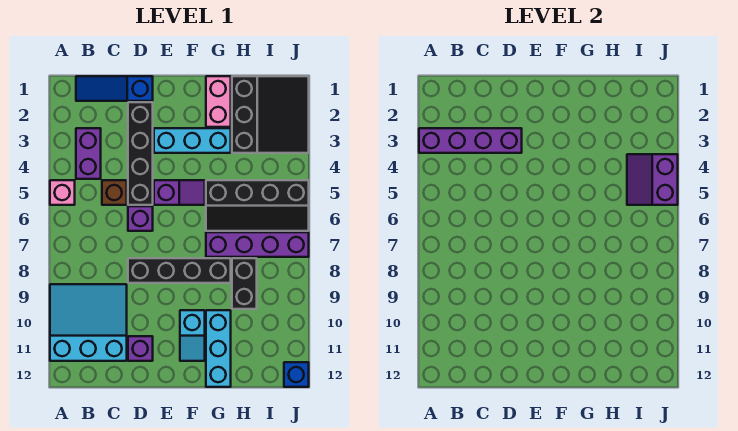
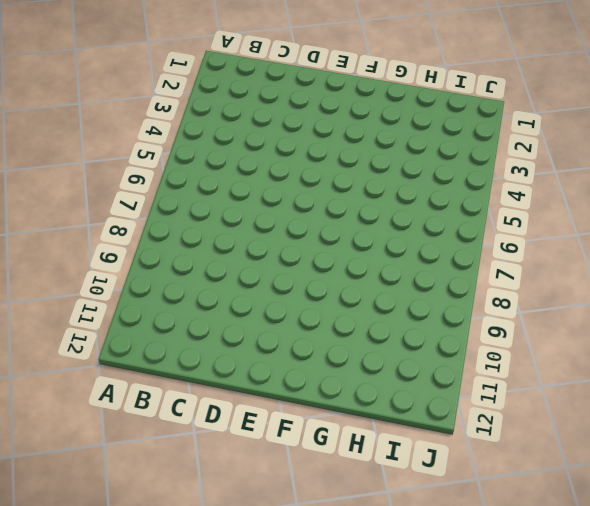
none -> pink brick A5 level 1
none -> cyan slope A9:C11 level 1 top 11
none -> blue slope B1:D1 level 1 top D

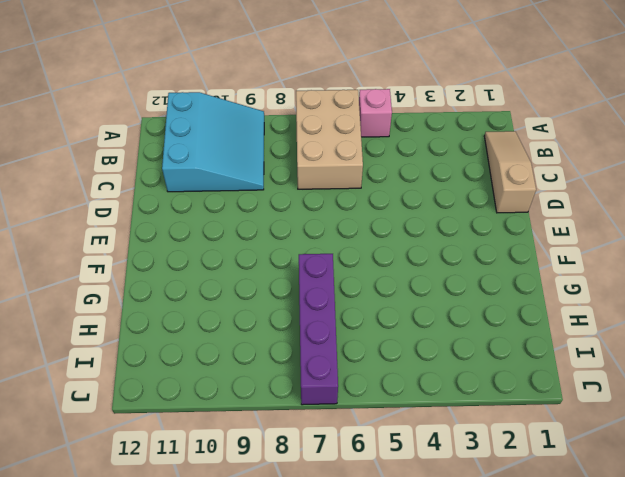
tan brick A6:C7 level 1 -> none
tan slope B1:D1 level 1 top D -> blue slope B1:D1 level 1 top D
none -> purple brick B3:B4 level 1
none -> brown brick C5 level 1
none -> black brick D2:D5 level 1

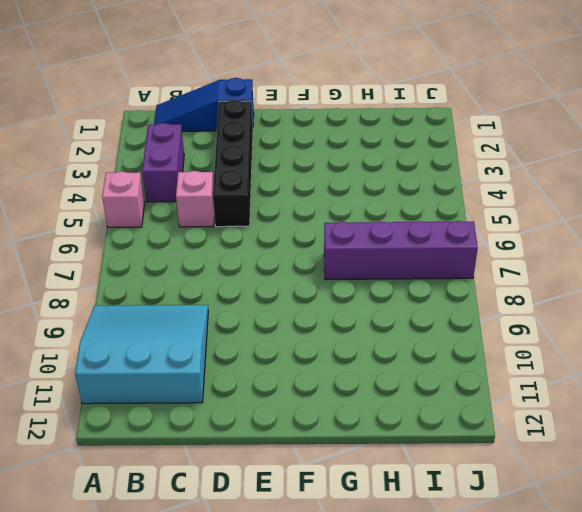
pink brick C5 level 1 -> brown brick C5 level 1
none -> purple brick D6 level 1
none -> black brick D8:G8 level 1
none -> purple brick D11 level 1

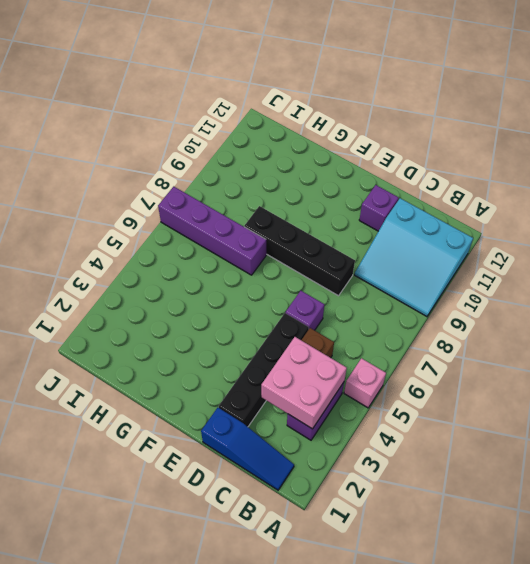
pink brick B3:C4 level 2 -> purple brick A3:D3 level 2
none -> cyan brick E3:G3 level 1
none -> purple slope E5:F5 level 1 top E
none -> cyan slope F10:F11 level 1 top 10

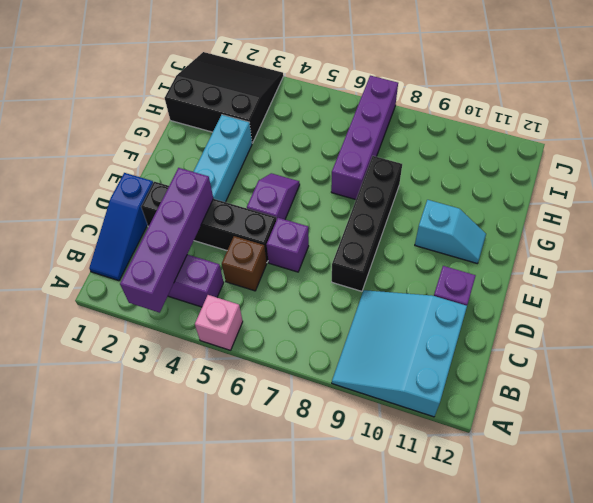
none -> pink brick G1:G2 level 1
none -> black slope G5:J6 level 1 top 5
none -> cyan brick G10:G12 level 1

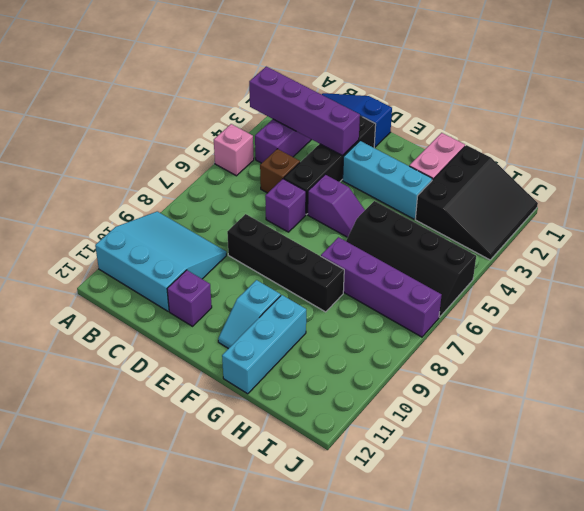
none -> black brick H8:H9 level 1
none -> blue brick J12 level 1
none -> purple slope I4:J5 level 2 top J

